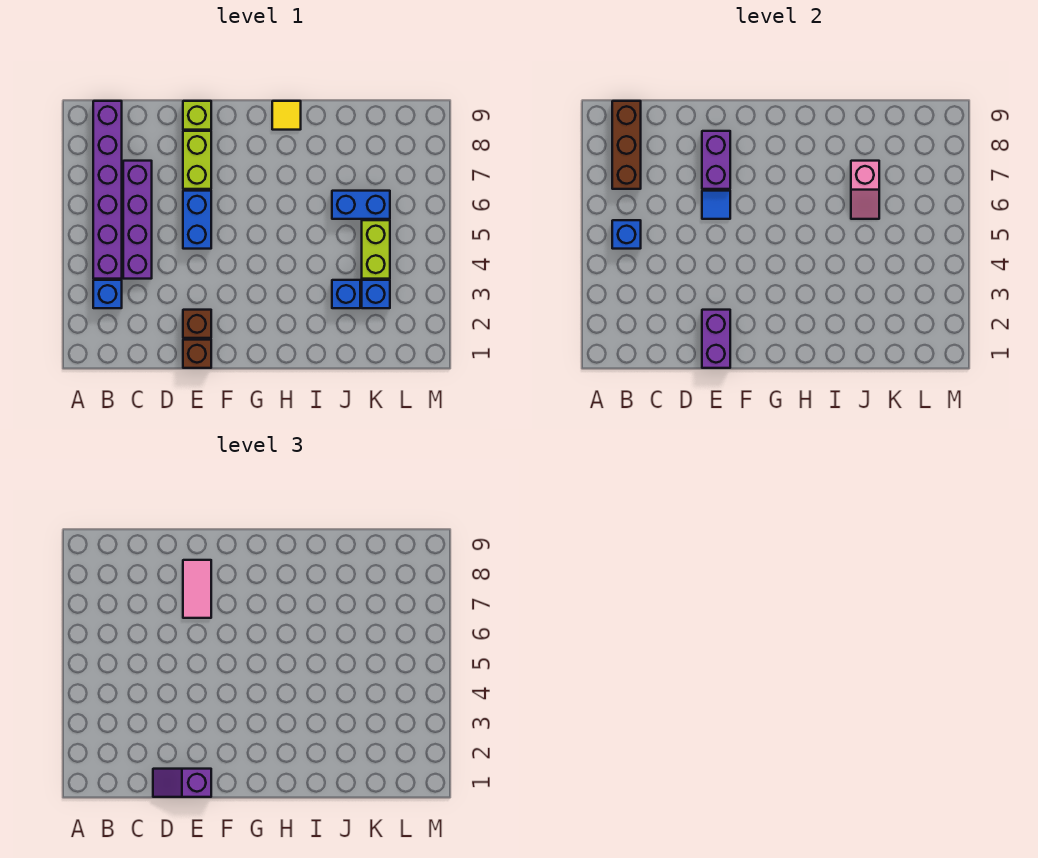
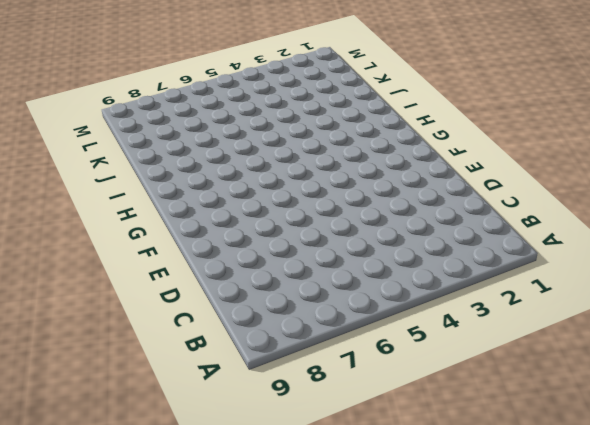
none -> blue brick B3 level 1
none -> purple brick B4:B9 level 1
none -> purple brick C4:C7 level 1

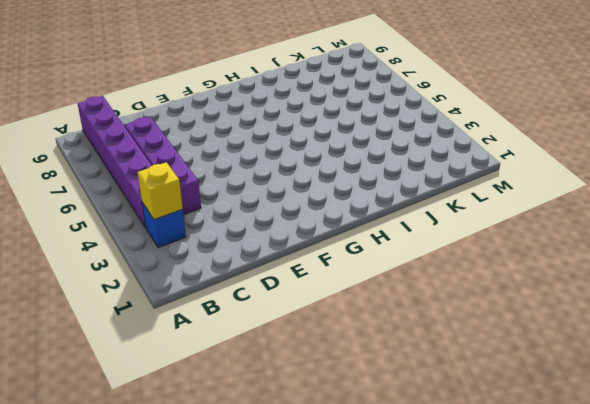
yellow brick B3 level 2 -> none
none -> brown brick E1 level 1
none -> brown brick E2 level 1
none -> blue brick E5:E6 level 1

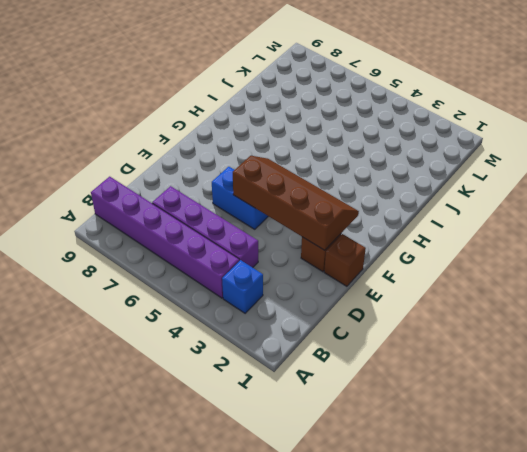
brown slope E2:F5 level 2 top E -> purple brick E1:E2 level 2
none -> lime brick E7:E8 level 1
none -> lime brick E9 level 1
none -> yellow tile H9 level 1

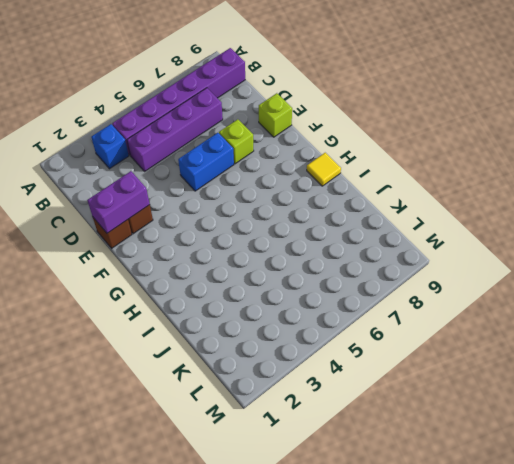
lime brick E7 level 1 -> lime brick E7:E8 level 1
none -> blue brick J3 level 1
none -> blue brick J6:K6 level 1
none -> blue brick K3 level 1

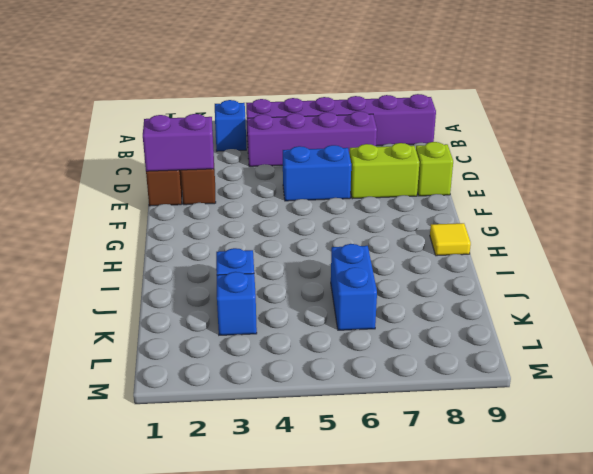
none -> lime brick K4:K5 level 1
none -> blue brick B5 level 2
none -> brown brick B7:B9 level 2

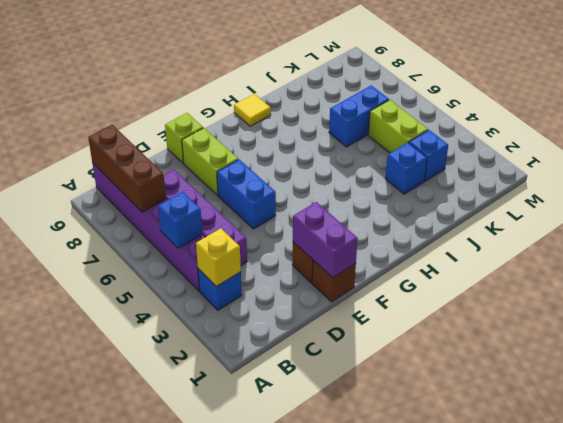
yellow brick B3 level 2 -> none
none -> blue tile E6 level 2
none -> purple brick E7:E8 level 2
none -> pink slope J6:J7 level 2 top 7

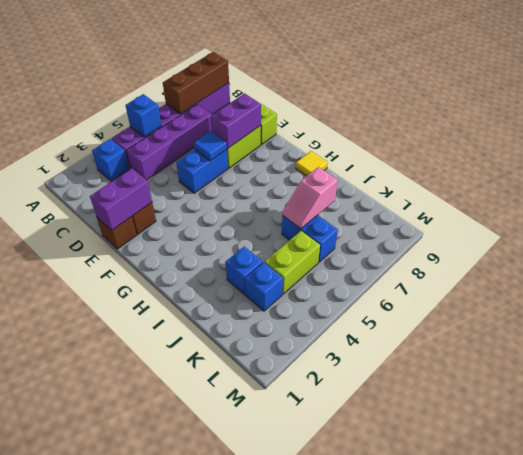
none -> purple slope D1:E1 level 3 top E
none -> pink tile E7:E8 level 3

